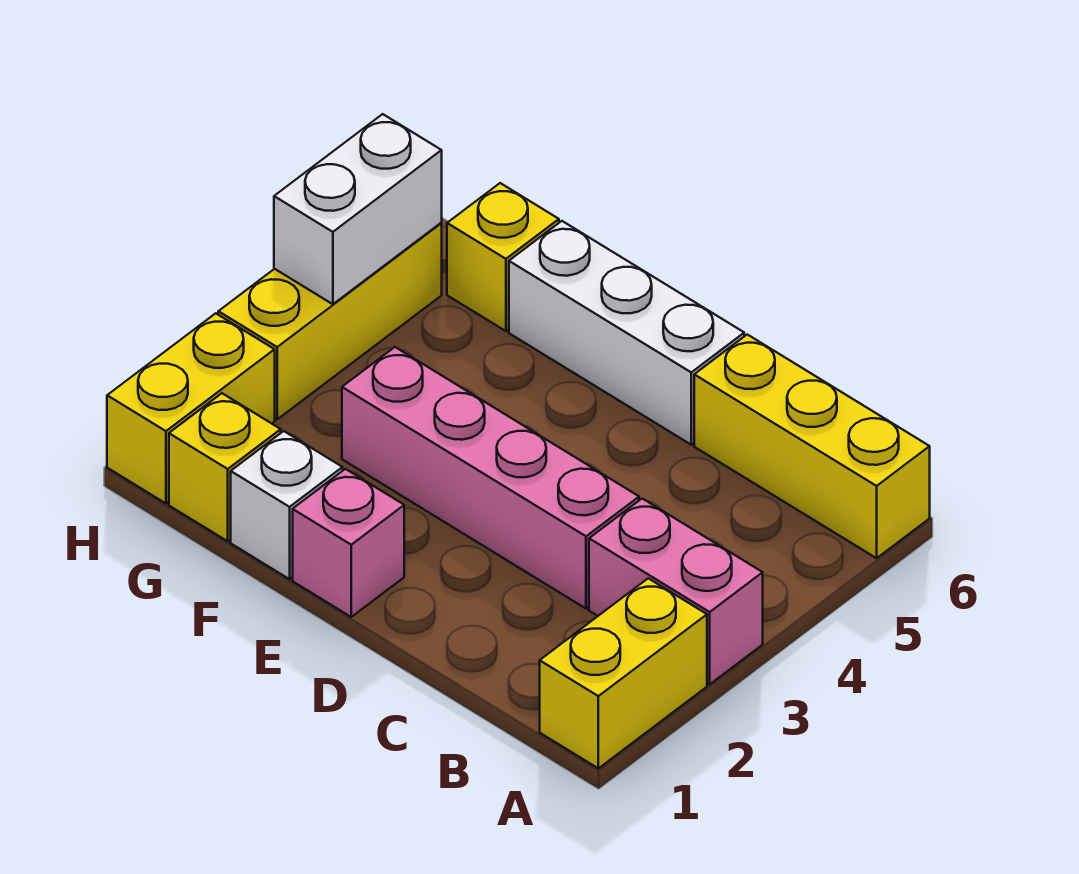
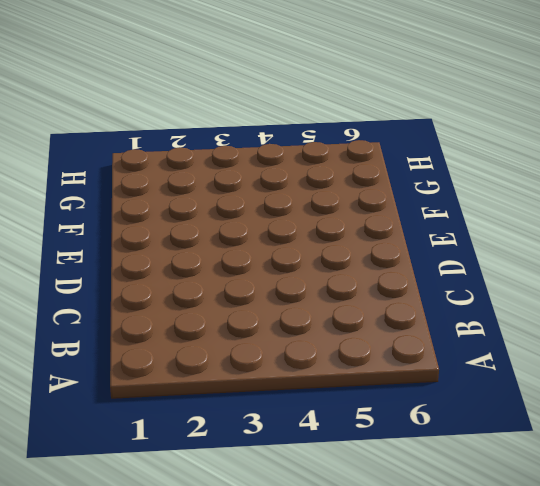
none -> yellow brick A1:A2 level 1
none -> pink brick A3:B3 level 1
none -> yellow brick A6:C6 level 1

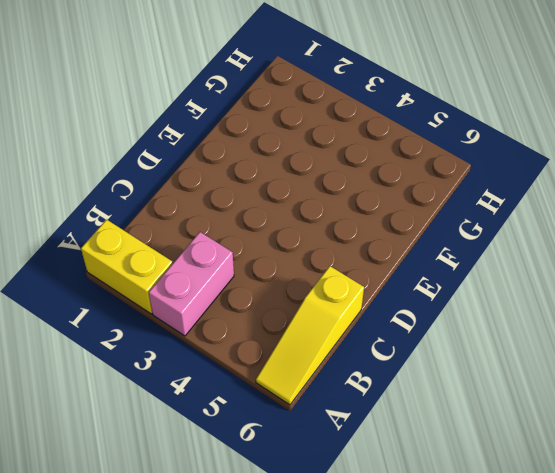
yellow slope A6:C6 level 1 top C -> yellow brick A6:C6 level 1
none -> pink brick C3:F3 level 1
none -> white brick D6:F6 level 1
none -> pink brick E1 level 1

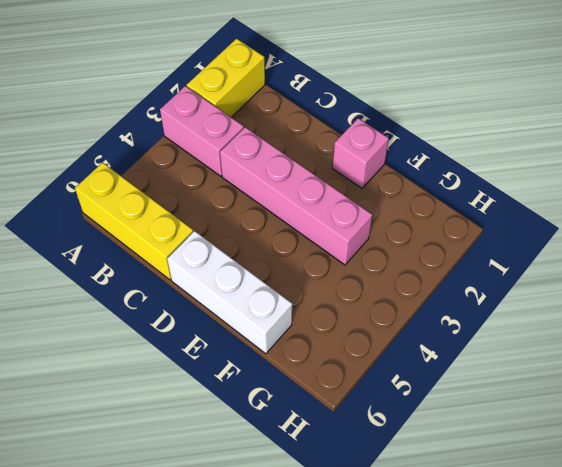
none -> white brick F1 level 1
none -> yellow brick G1 level 1
none -> yellow brick G6 level 1

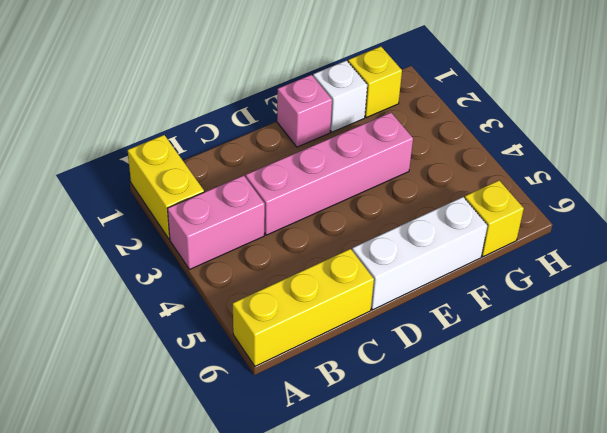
none -> yellow brick H1:H2 level 1
none -> yellow brick H3:H5 level 1
none -> white brick H4:H5 level 2

